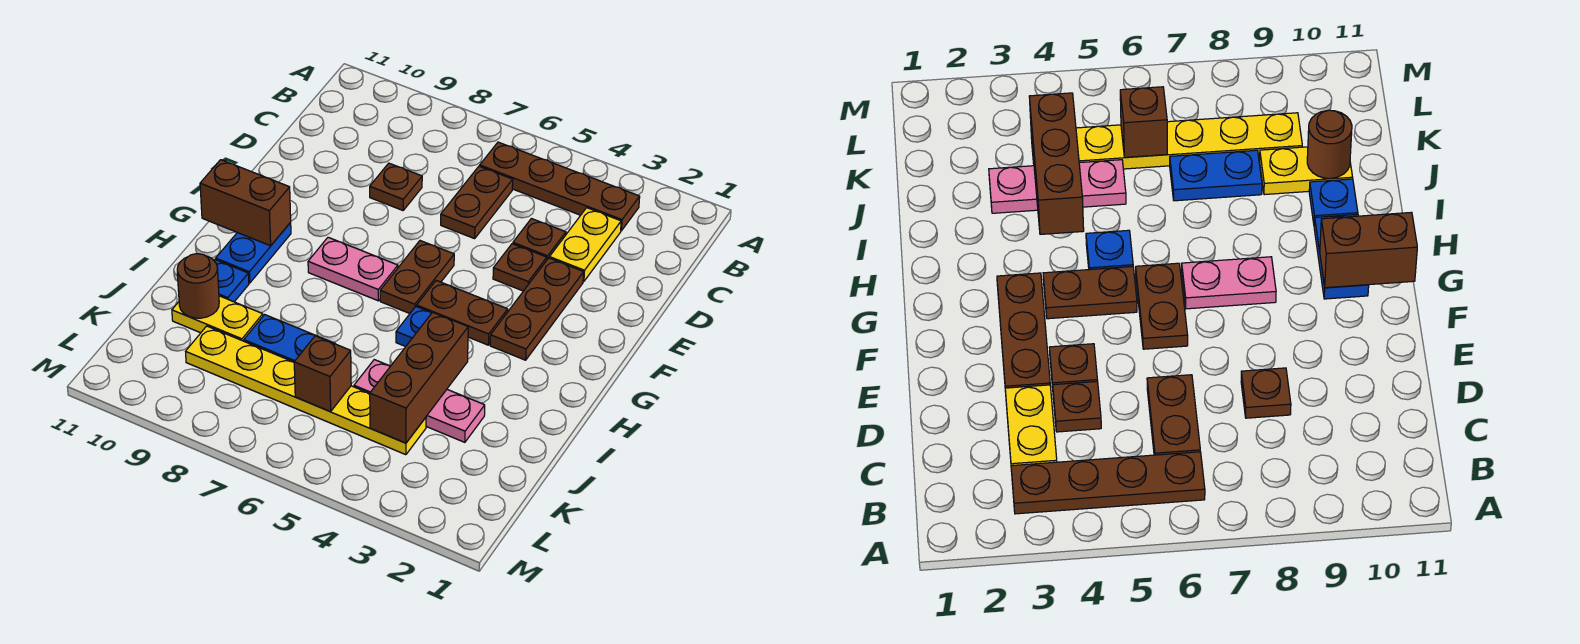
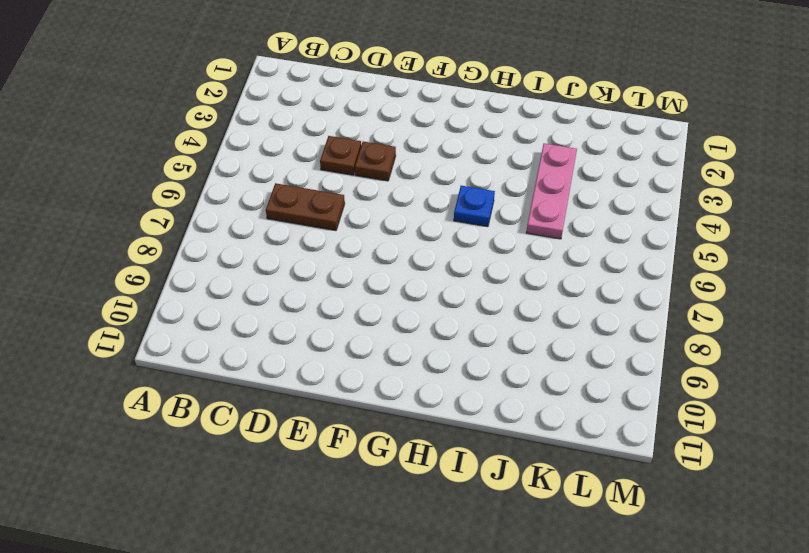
none -> brown plate B3:B6 level 1
none -> yellow plate C3:D3 level 1
none -> brown plate D8 level 1

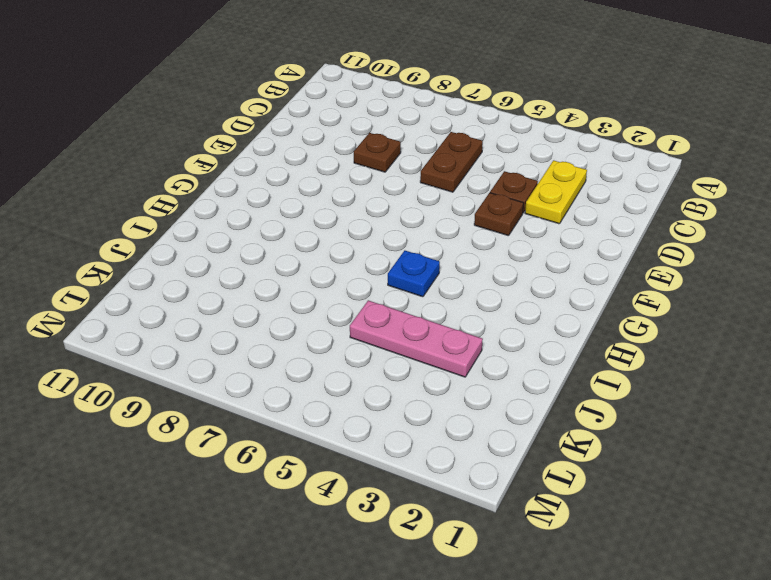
none -> brown plate B3:B6 level 1
none -> brown plate E3:G3 level 1
none -> brown plate F6:G6 level 1

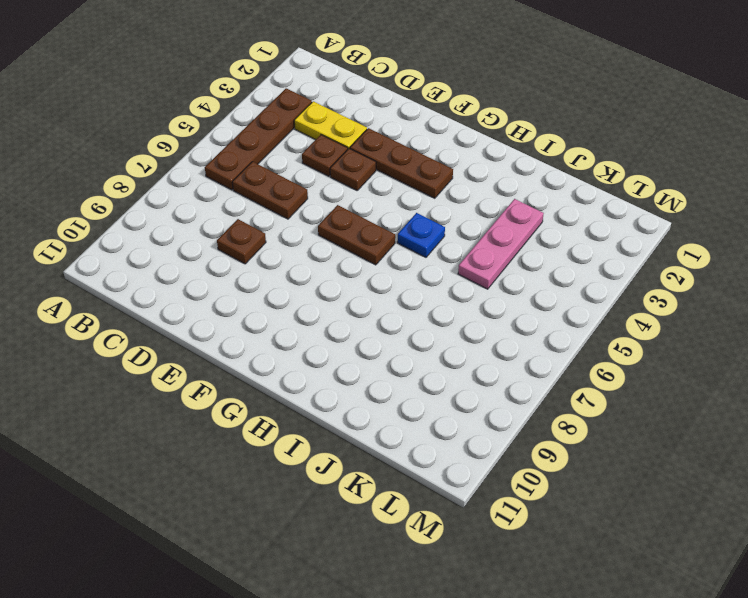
none -> brown plate G4:G5 level 1
none -> pink plate G7:G8 level 1
none -> blue plate G10:H10 level 1

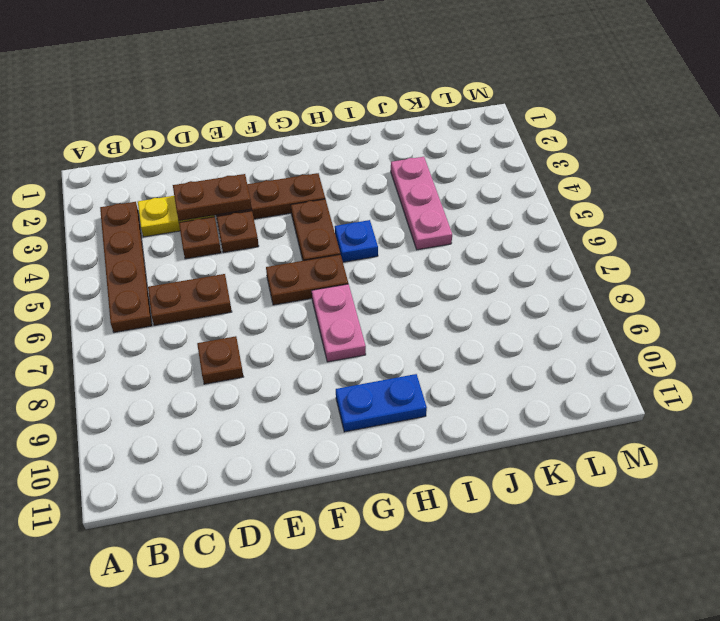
brown plate D3:E3 level 2 -> none
none -> blue plate I10 level 1
none -> blue plate J7:J8 level 1
none -> yellow plate J9:J10 level 1

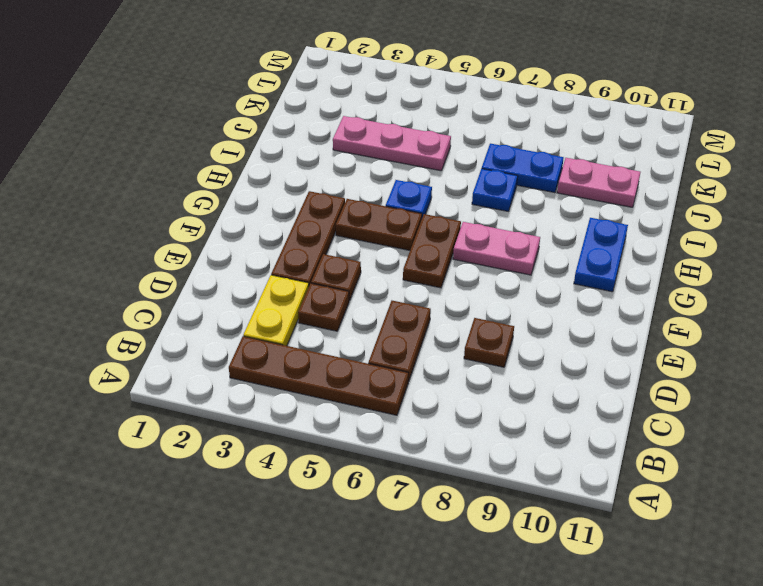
blue plate I7 level 1 -> blue plate I10 level 1
pink plate J9:J10 level 1 -> yellow plate J9:J10 level 1
none -> yellow plate K4:K9 level 1
none -> brown brick G10:G11 level 2
none -> brown brick I4:K4 level 2

